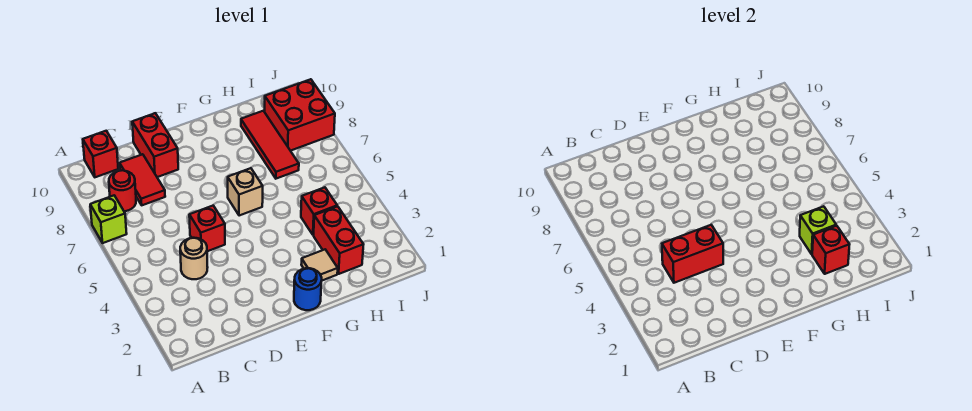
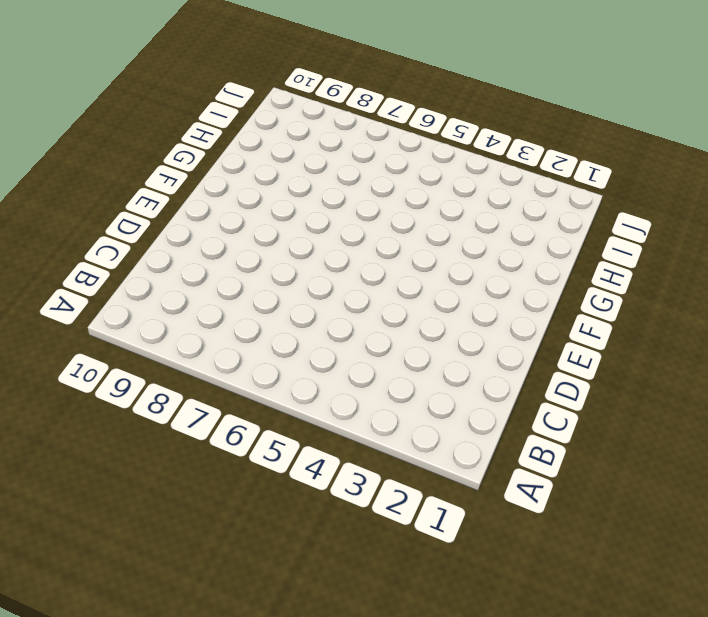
none -> lime brick A7 level 1
none -> red round brick B8 level 1
none -> red brick B10 level 1

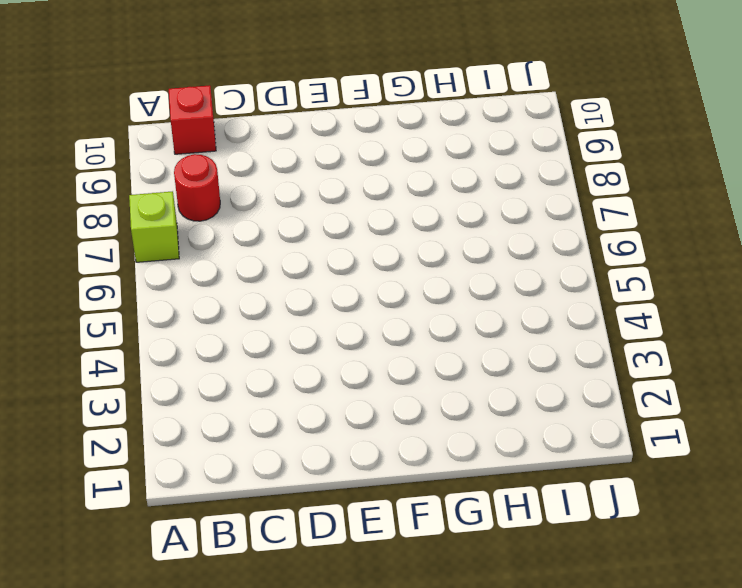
none -> tan round brick C4 level 1
none -> red tile C8:C9 level 1
none -> red brick D5 level 1

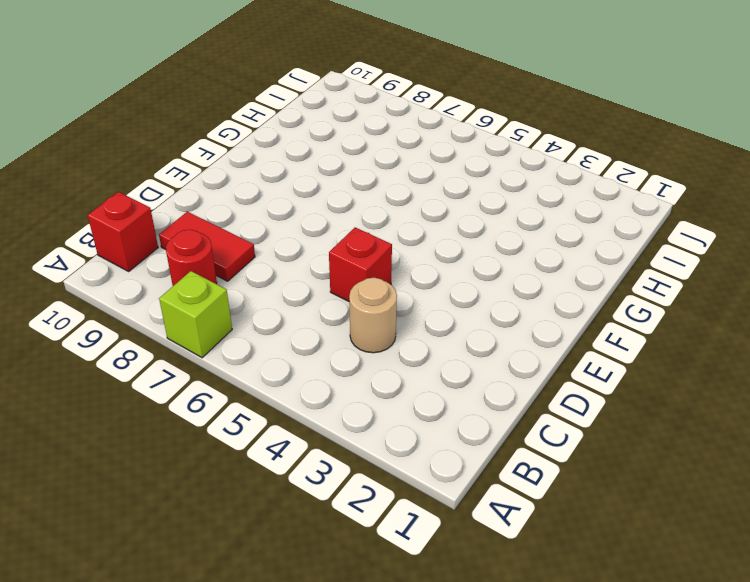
none -> red brick D9:D10 level 1
none -> blue round brick F1 level 1
none -> tan brick F6 level 1

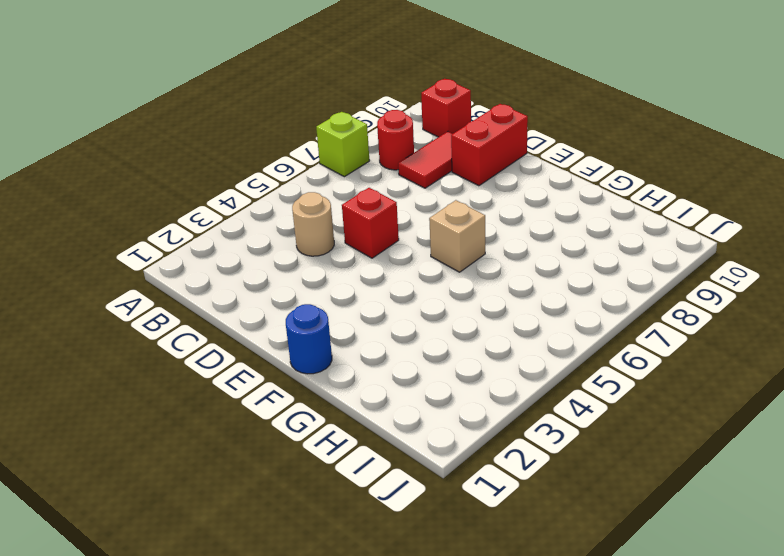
none -> tan tile G2 level 1
none -> red brick H2:H3 level 1
none -> red brick H4 level 1

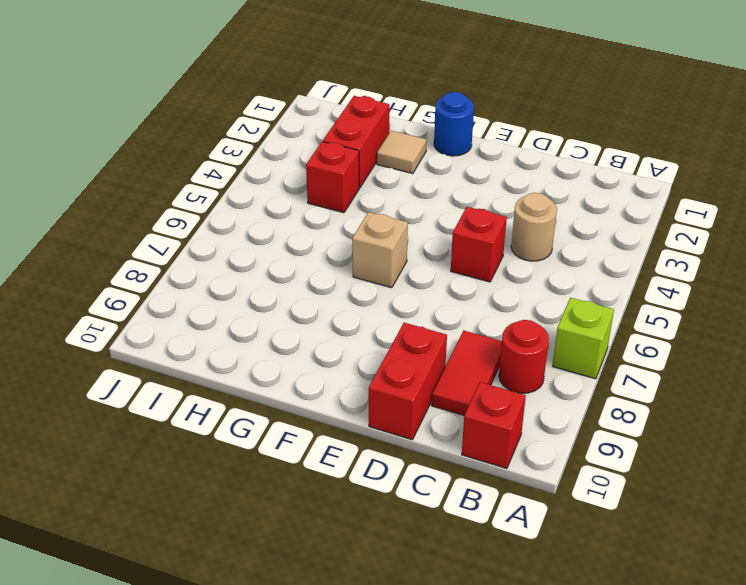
none -> red tile H7:H9 level 1
none -> red brick I8:J9 level 1
none -> red brick C4:D4 level 2

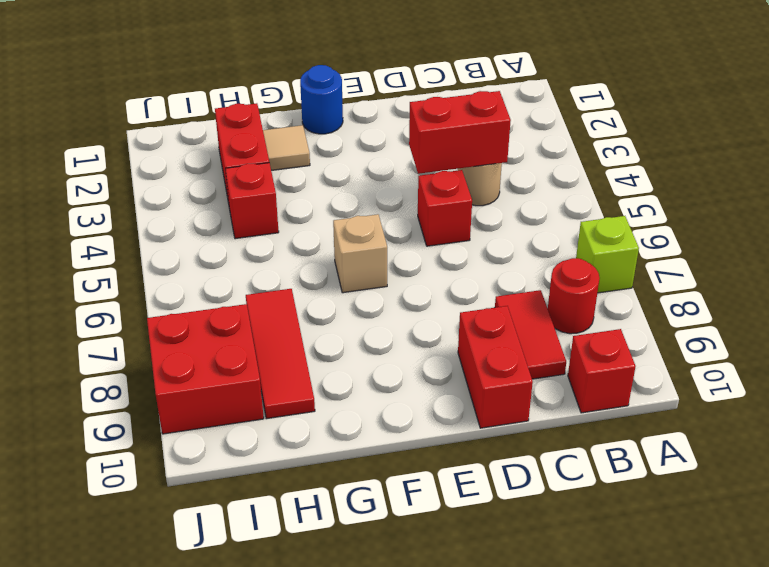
none -> red brick H2 level 2
none -> lime brick H3 level 2

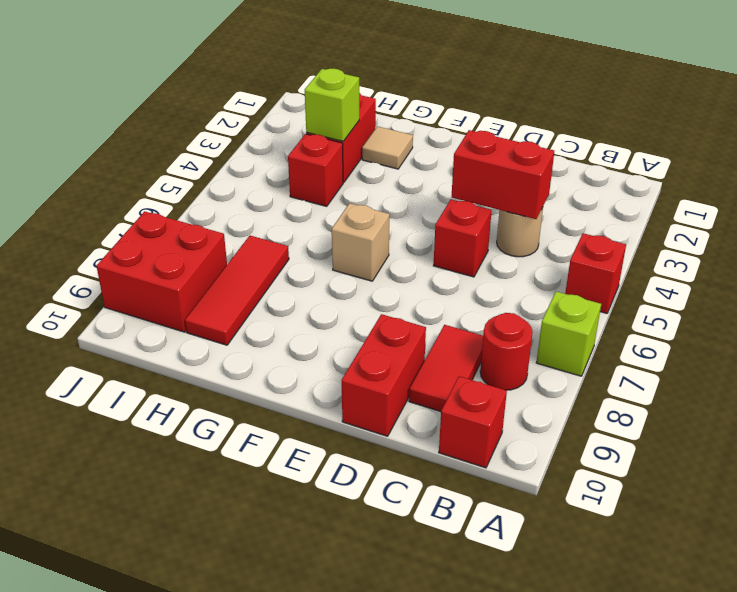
red brick A5 level 1 -> red brick H2 level 2
none -> blue round brick F1 level 1

